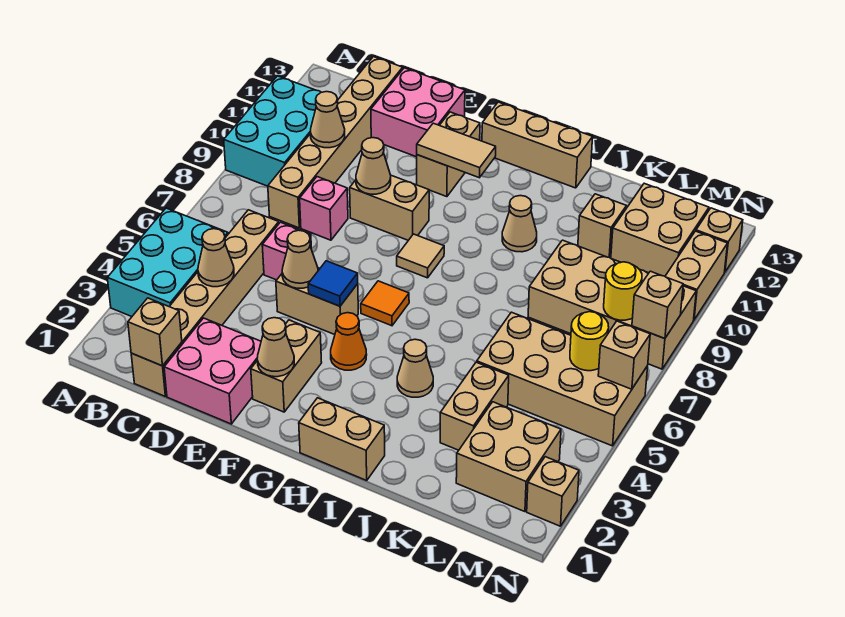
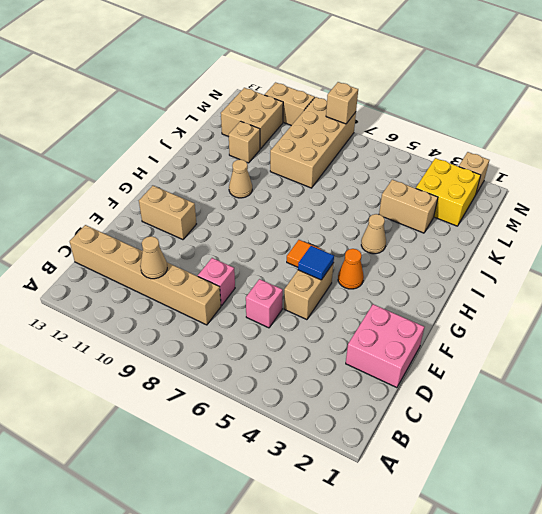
yellow brick L2:M3 level 1 -> tan brick L2:M3 level 1
none -> cyan brick A3:B5 level 1
none -> cyan brick A9:B11 level 1
none -> tan brick C1:C6 level 1
none -> pink brick D12:E13 level 1

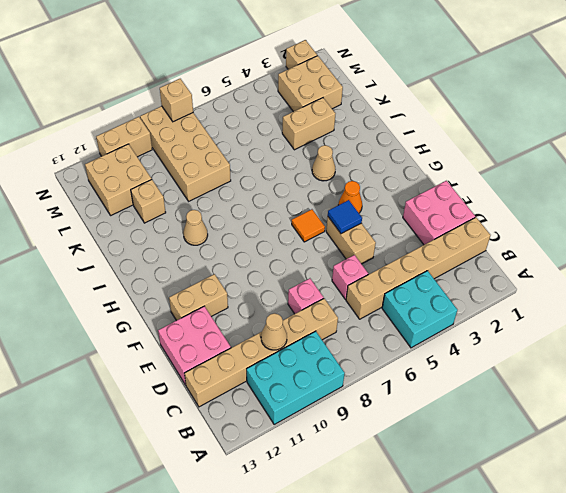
cyan brick A4:B5 level 1 -> cyan brick A3:B5 level 1
none -> tan brick E9:F9 level 1
none -> tan brick F2:F3 level 1
none -> tan tile G8 level 1
none -> tan brick G13:I13 level 1

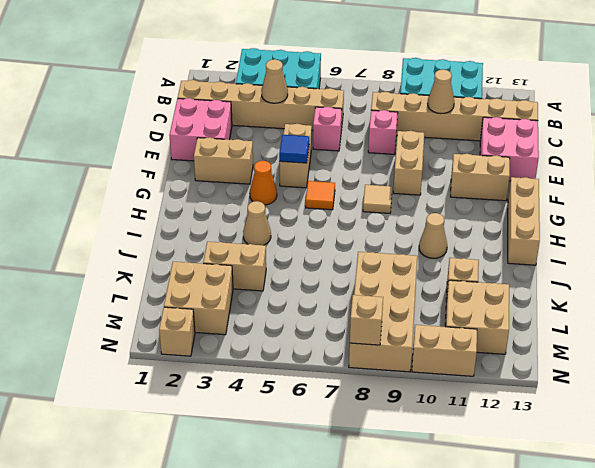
none -> tan brick H1:I1 level 1
none -> tan brick K5:N6 level 1
none -> tan brick N12 level 1
none -> tan brick C1 level 2

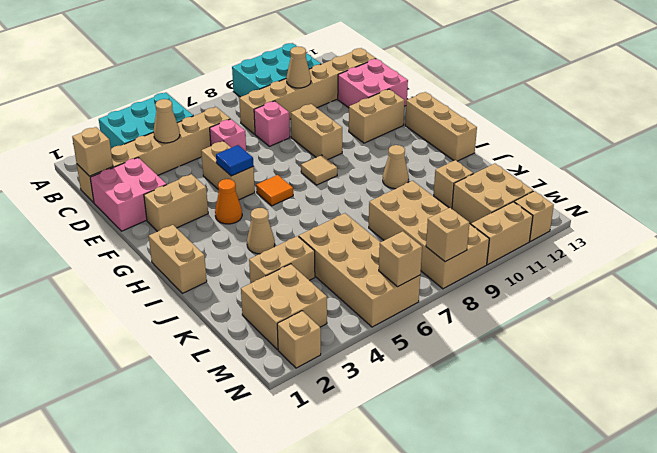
none -> tan cone E5 level 2
none -> tan cone E9 level 2
none -> tan cone F2 level 2
none -> tan tile F11:G11 level 2

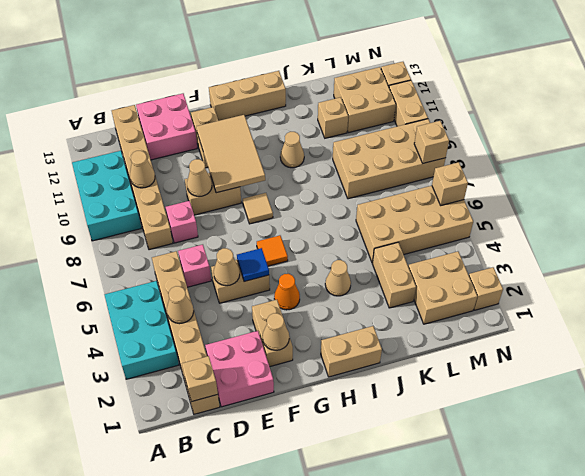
tan tile F9:G11 level 2 -> tan tile F11:G11 level 2
none -> yellow round brick M6 level 2
none -> yellow round brick M8 level 2

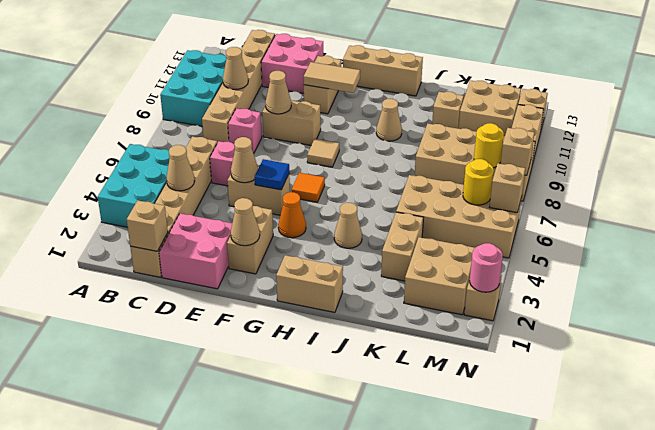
pink round brick N2 level 2 -> none

